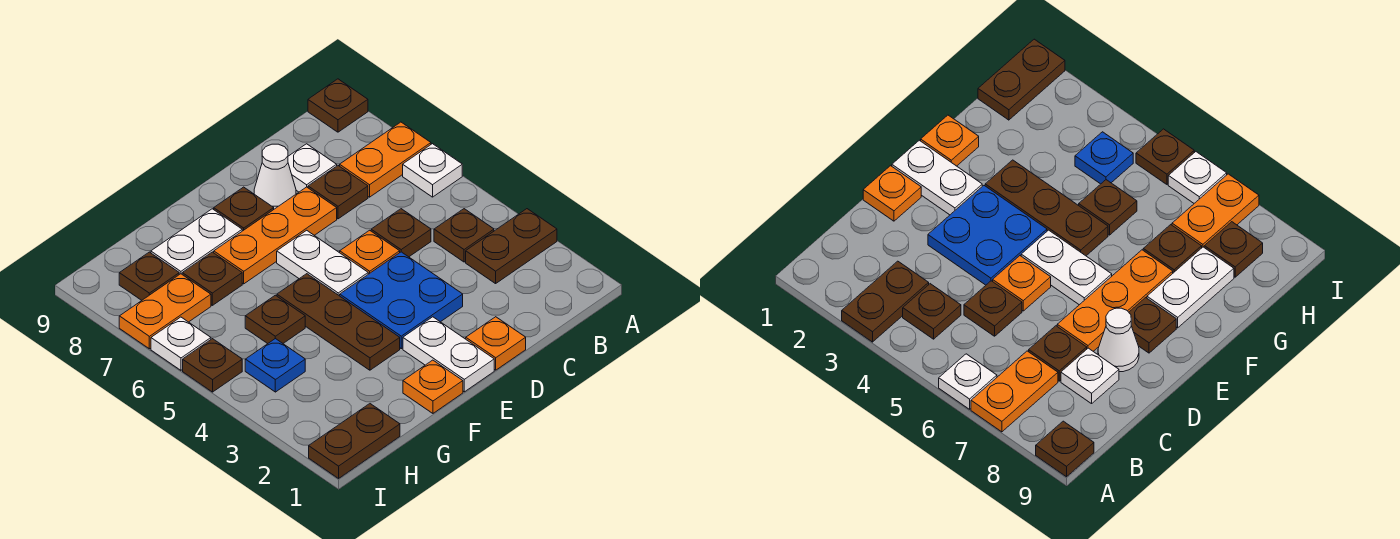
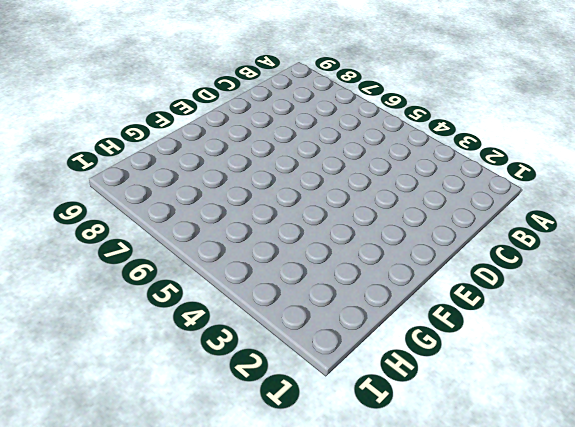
none -> brown plate A3:B3 level 1
none -> white plate A6 level 1
none -> orange plate A7:B7 level 1

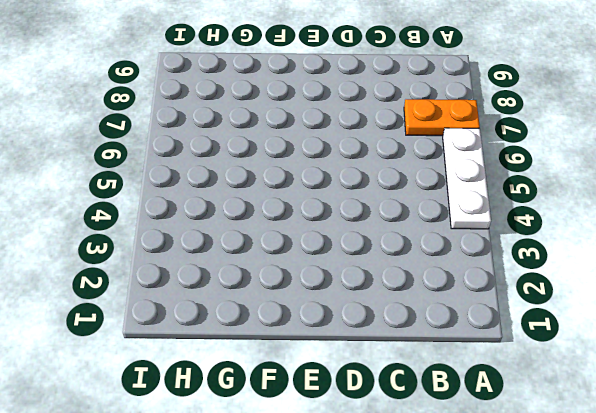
white plate A4:A6 level 1 -> white plate A6 level 1
none -> brown plate A3:B3 level 1
none -> brown plate A9 level 1
none -> brown plate B4 level 1

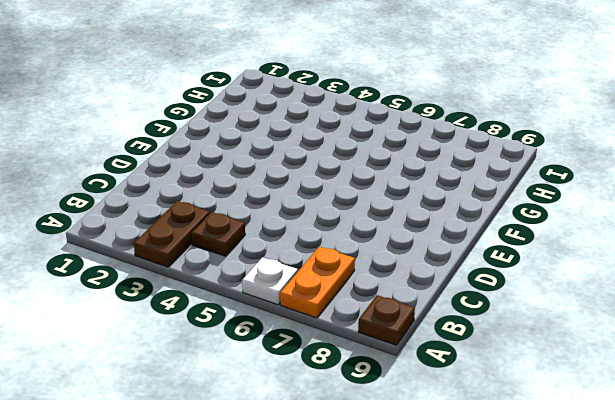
none -> brown plate C5 level 1
none -> brown plate C7 level 1
none -> white plate C8 level 1

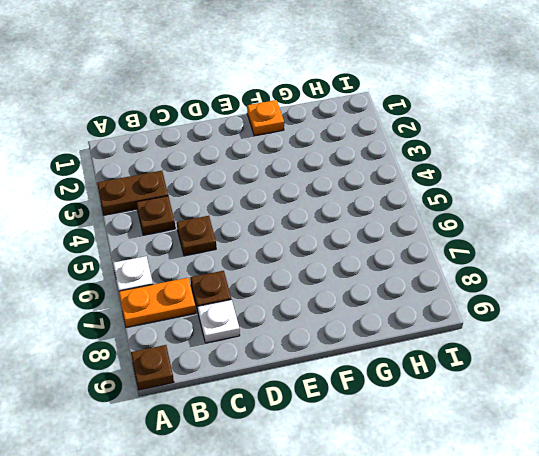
none -> orange plate D1 level 1
none -> blue plate D3:E4 level 1
none -> orange plate D5 level 1

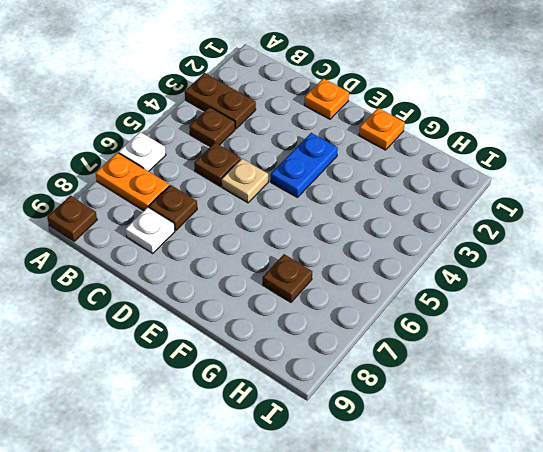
tan plate D5 level 1 -> orange plate D5 level 1
blue plate E3:E4 level 1 -> blue plate D3:E4 level 1
none -> orange plate D7:F7 level 1
none -> white cone D8 level 1
none -> white plate E1:E2 level 1

